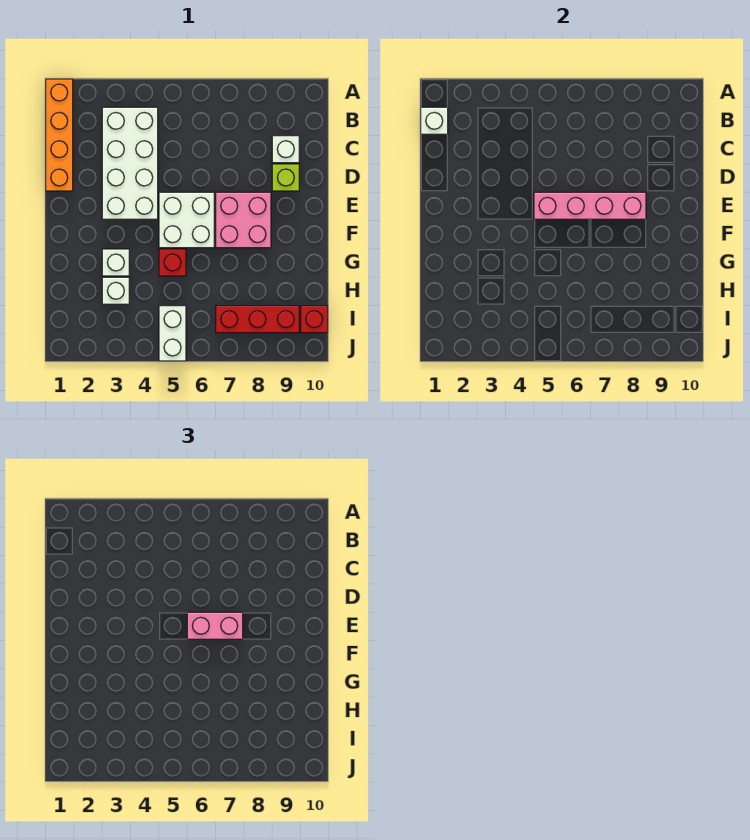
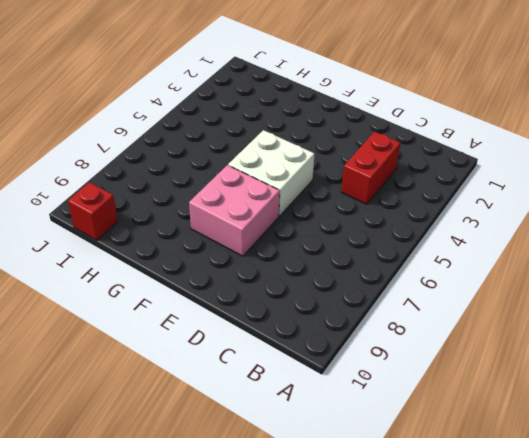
red brick C3:C4 level 1 -> white brick B3:E4 level 1
none -> orange brick A1:D1 level 1
none -> white brick C9 level 1
none -> lime brick D9 level 1

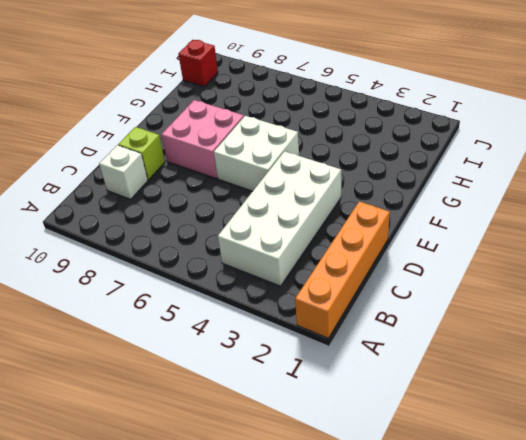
none -> white brick G3 level 1
none -> red brick G5 level 1
none -> white brick H3 level 1

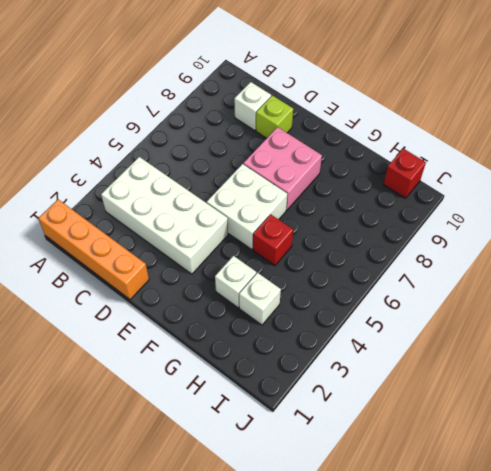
none -> white brick I5:J5 level 1
none -> red brick I7:I9 level 1
none -> white brick B1 level 2

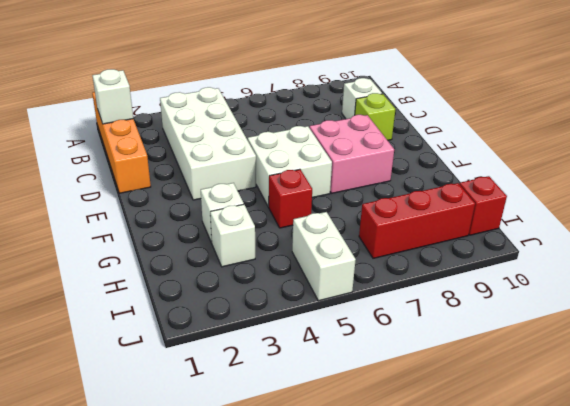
none -> pink brick E5:E8 level 2
none -> pink brick E6:E7 level 3

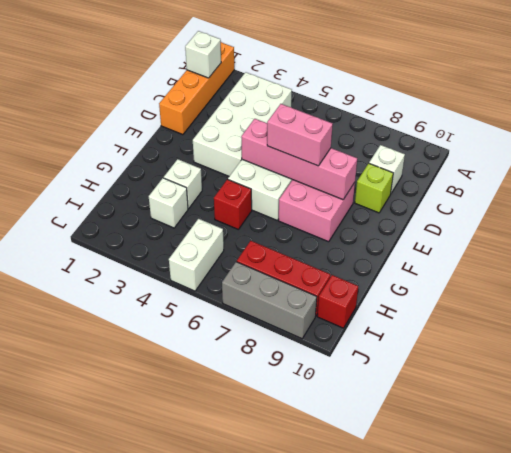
grey brick J7:J9 level 1 -> none

